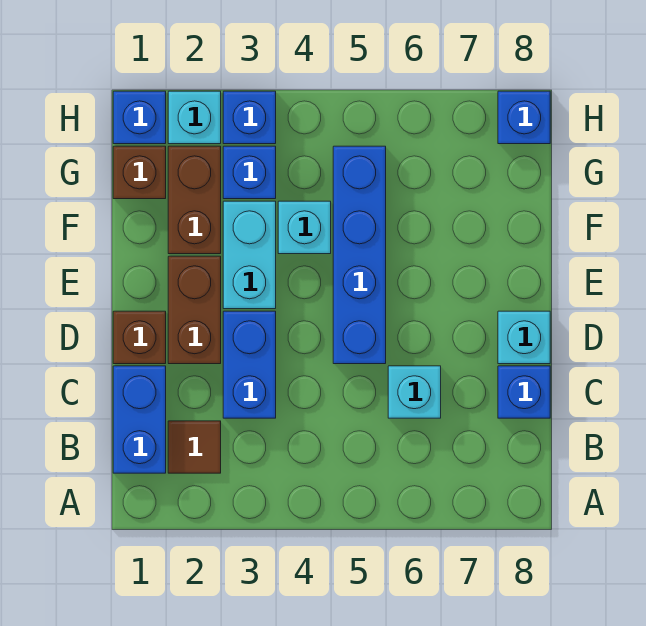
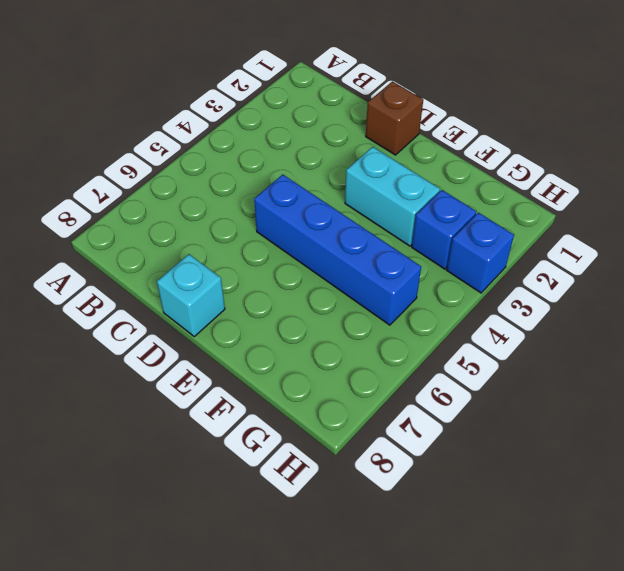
none -> blue brick B1:C1 level 1
none -> brown tile B2 level 1
none -> blue brick C3:D3 level 1

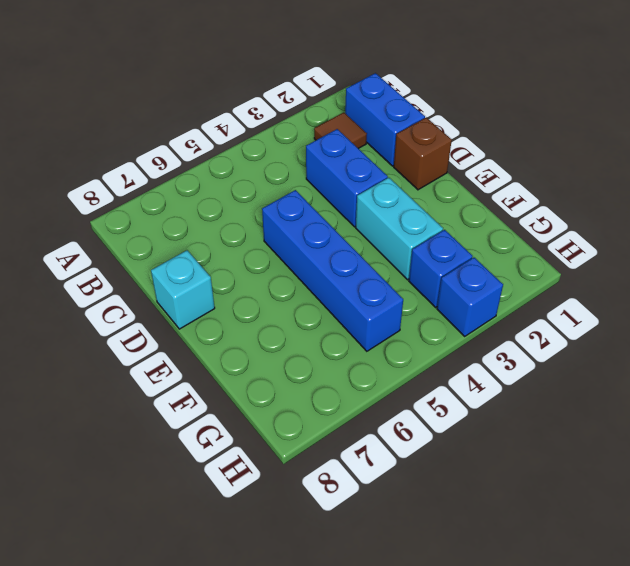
none -> cyan brick C6 level 1
none -> blue brick C8 level 1
none -> brown brick D2:E2 level 1

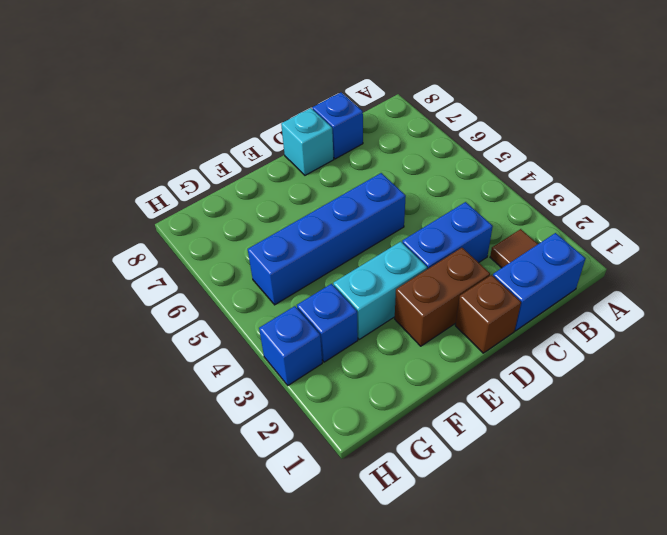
none -> cyan brick C6 level 1
none -> brown brick F2:G2 level 1
none -> cyan brick F4 level 1

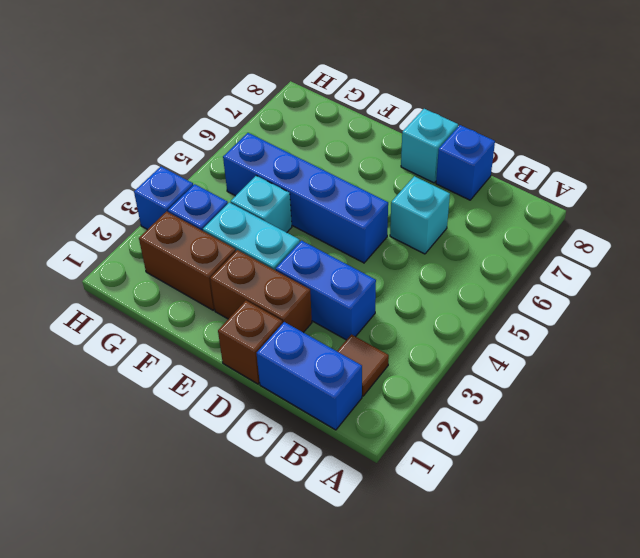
none -> brown brick G1 level 1
none -> blue brick H1 level 1
none -> cyan brick H2 level 1

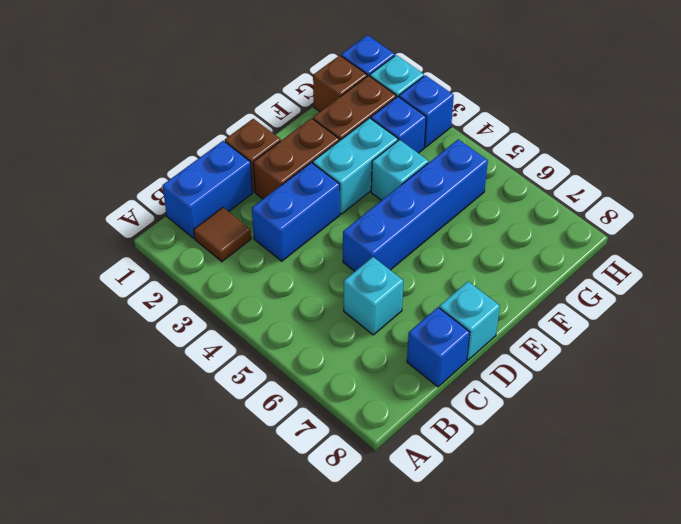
none -> blue brick H8 level 1

